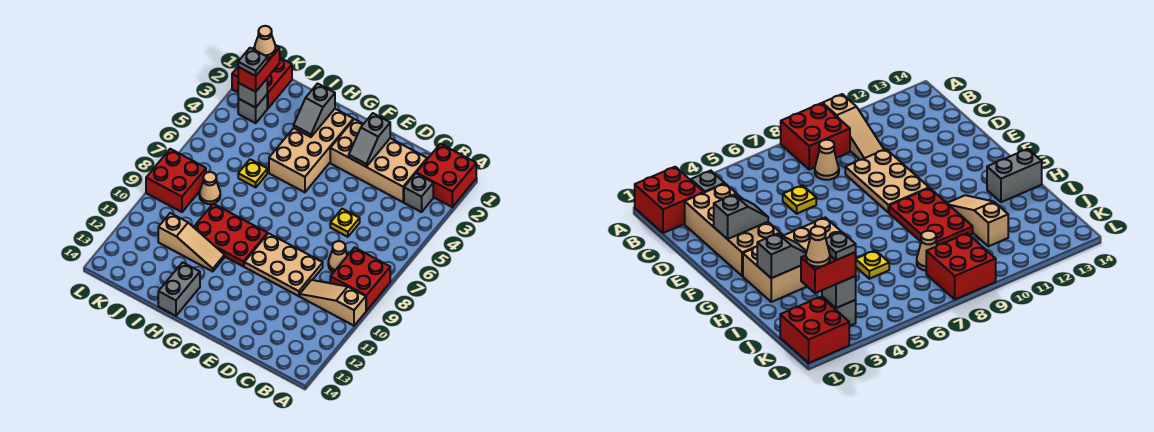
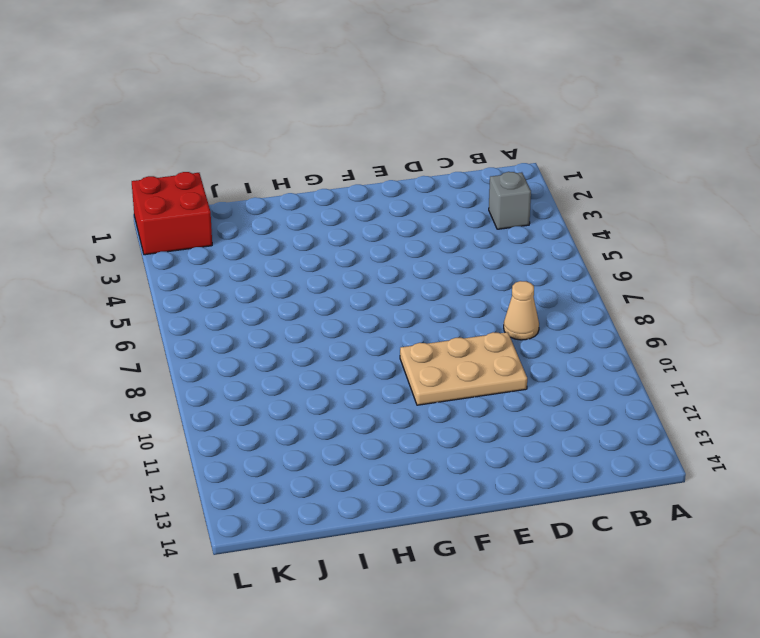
none -> red brick A1:B2 level 1
none -> red brick A8:B9 level 1
none -> tan slope A10:C10 level 1 top A

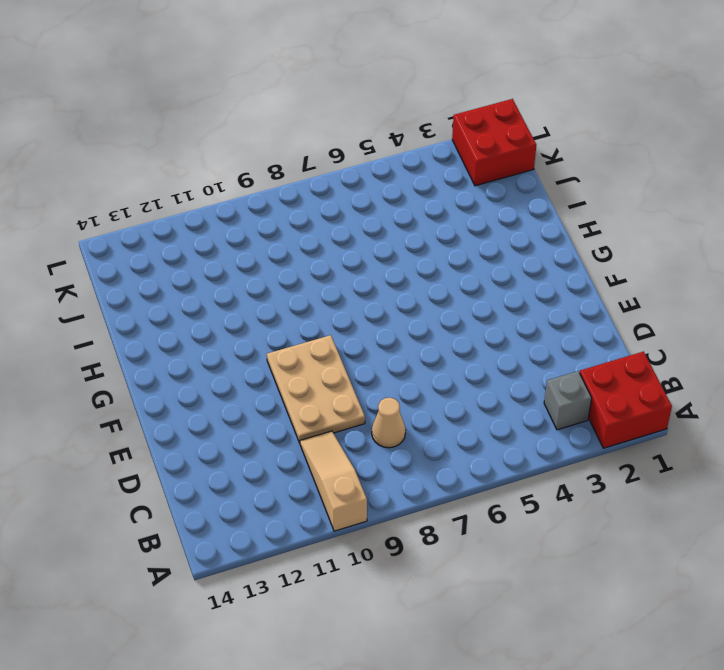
none -> red brick A8:B9 level 1
none -> tan brick C2:F3 level 1
none -> yellow plate D6 level 1

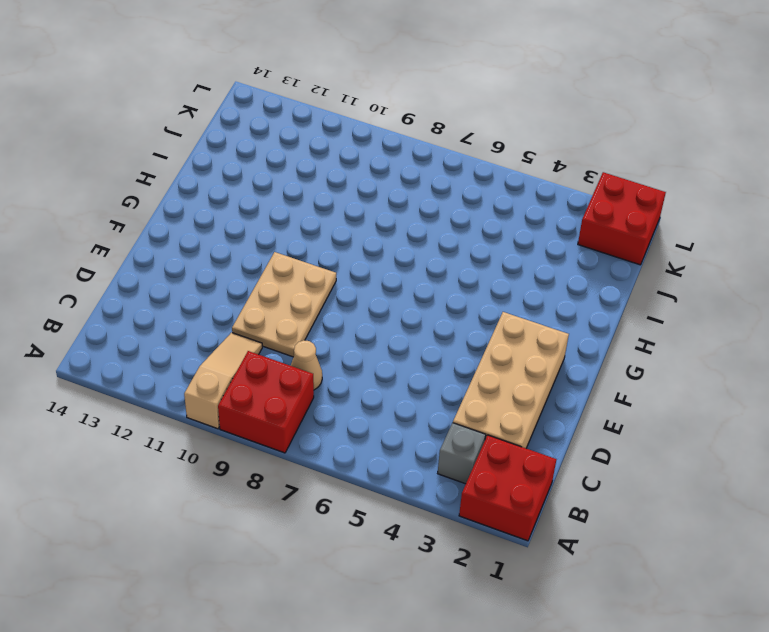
none -> yellow plate D6 level 1
none -> tan brick G2:H5 level 1
none -> red plate G9:I10 level 1

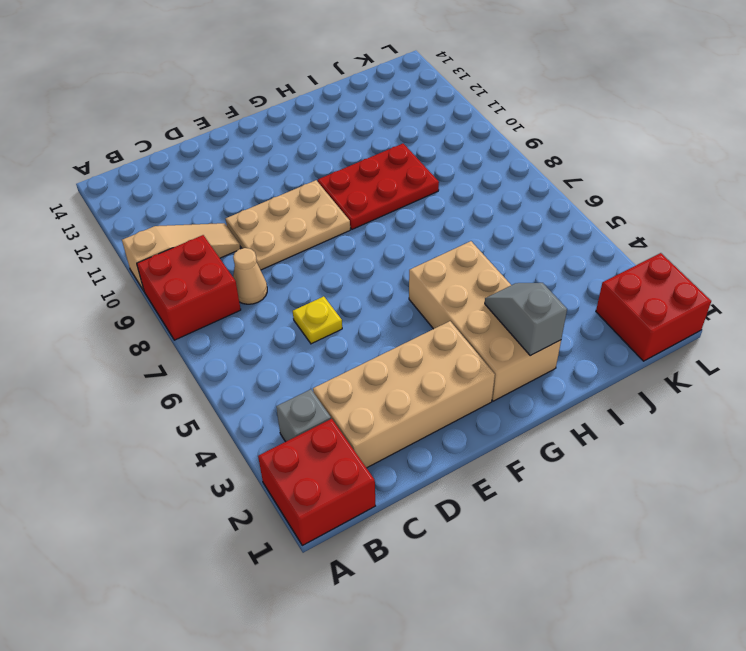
none -> tan slope H11:J11 level 1 top J
none -> grey brick H13:H14 level 1
none -> yellow plate I6 level 1

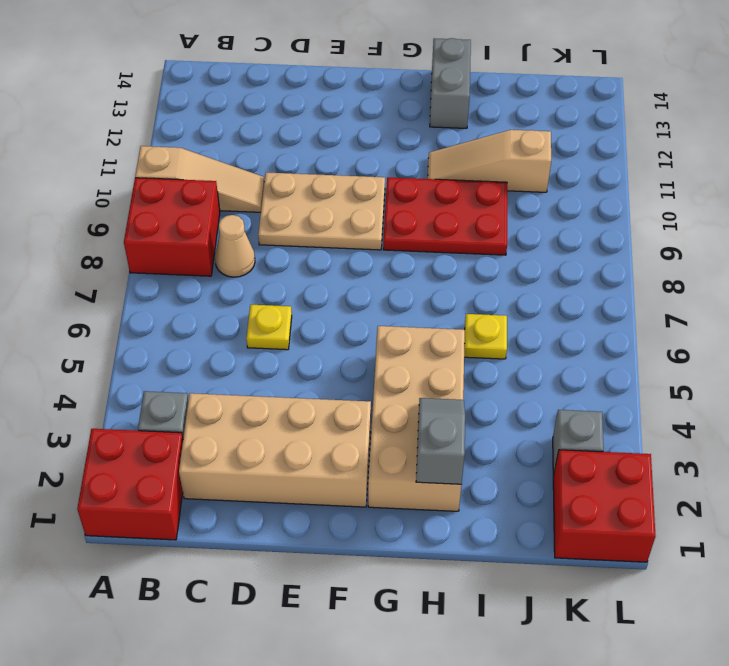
none -> tan cone J8 level 1
none -> red brick K8:L9 level 1
none -> grey slope E2:E3 level 2 top 2

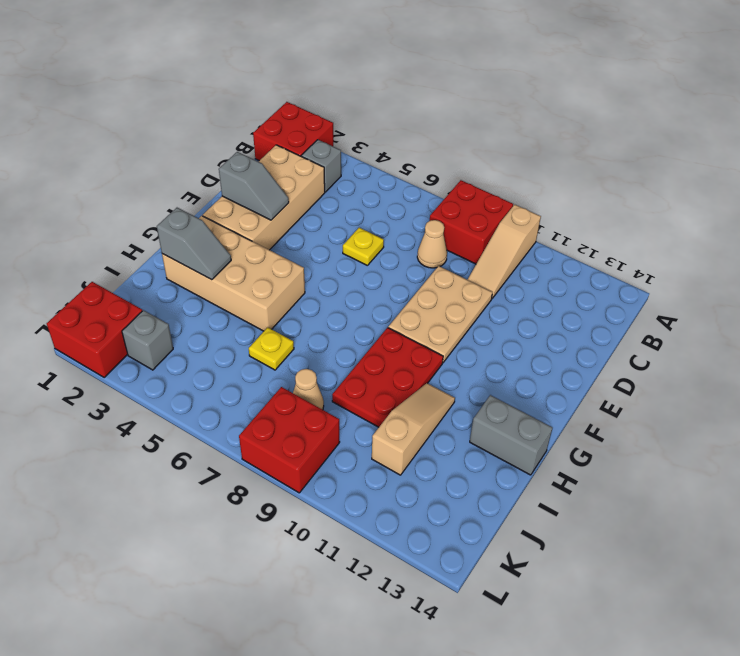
none -> grey brick K3 level 2
none -> red brick K2:K3 level 3
none -> tan cone K2 level 4

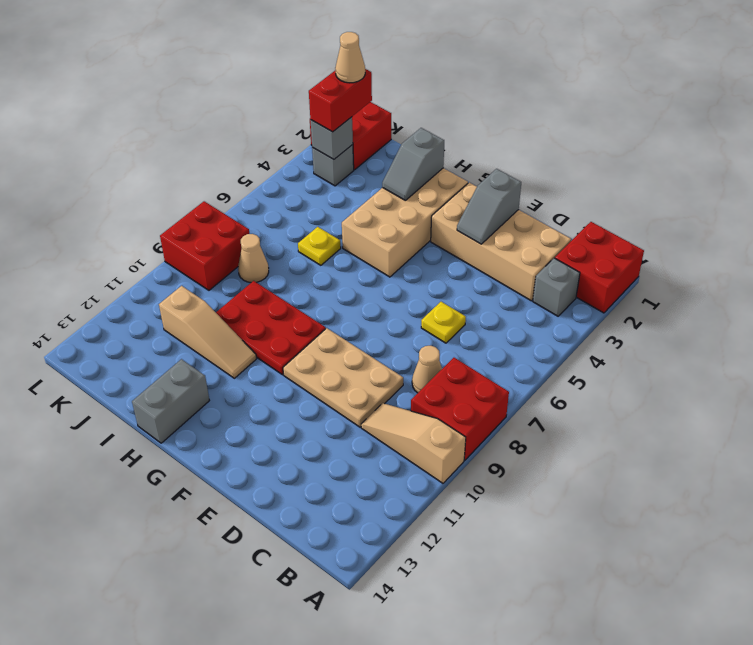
none -> grey plate K3 level 4

